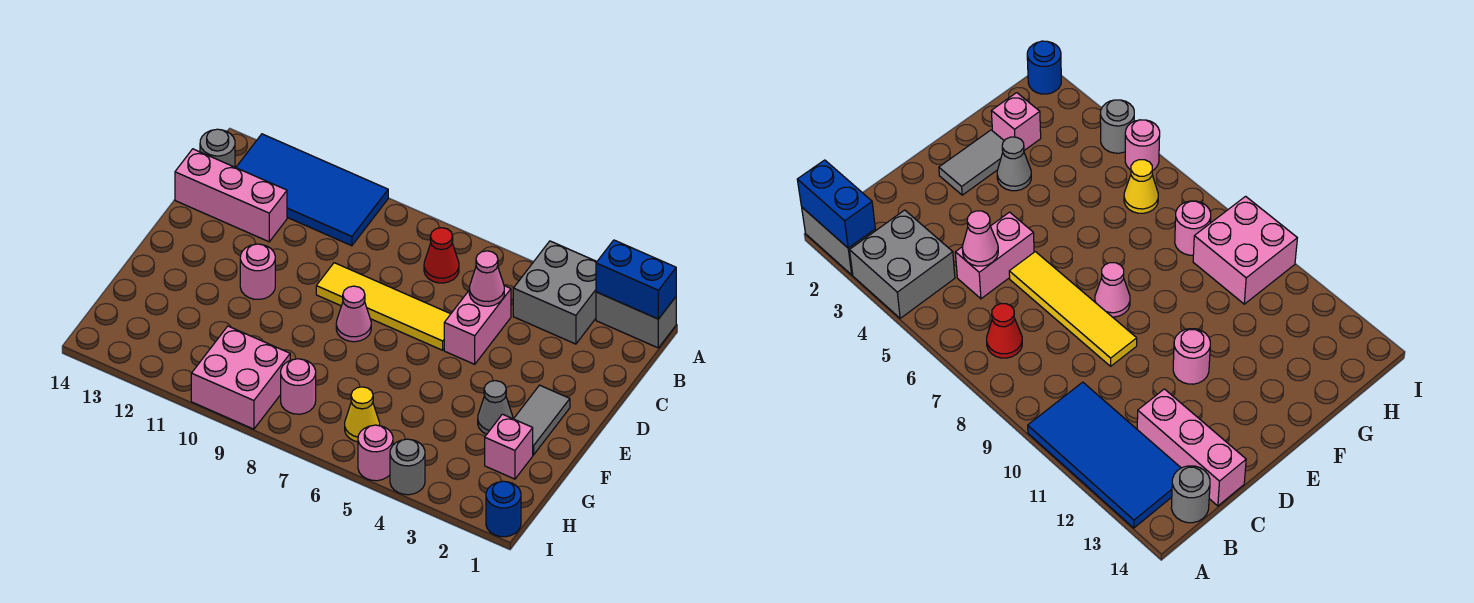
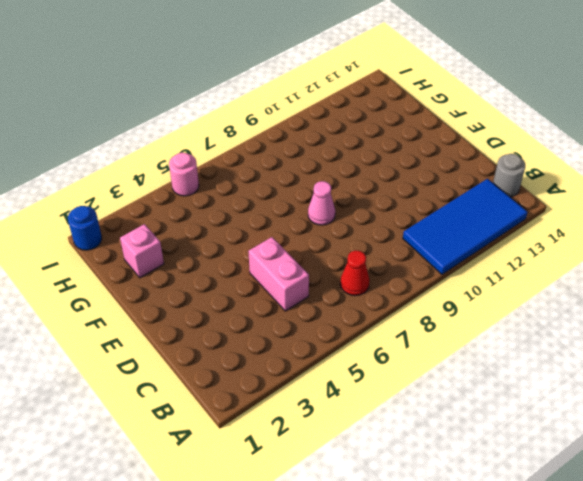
none -> grey brick A1:A2 level 1
none -> grey brick A3:B4 level 1
none -> pink brick C12:C14 level 1

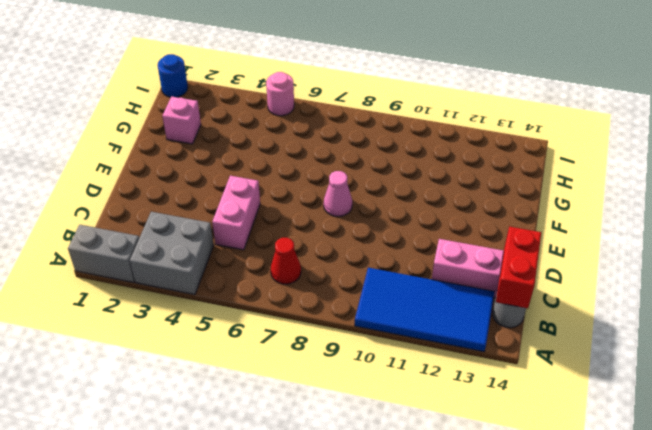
red brick B14:C14 level 2 -> none
none -> yellow tile D6:D9 level 1
none -> grey tile E2:F2 level 1
none -> pink round brick E11 level 1

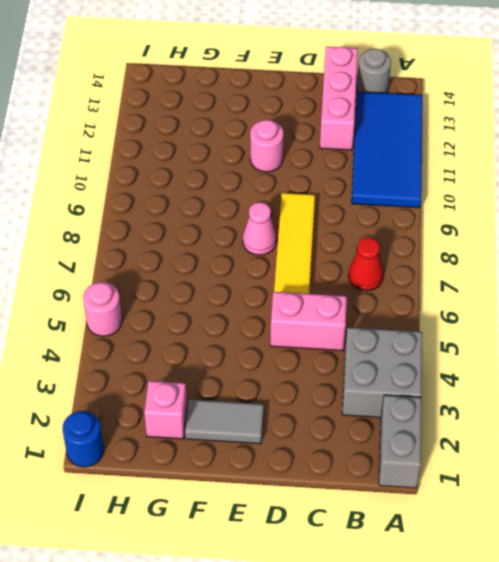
none -> grey cone F3 level 1
none -> yellow cone H6 level 1
none -> pink round brick H8 level 1

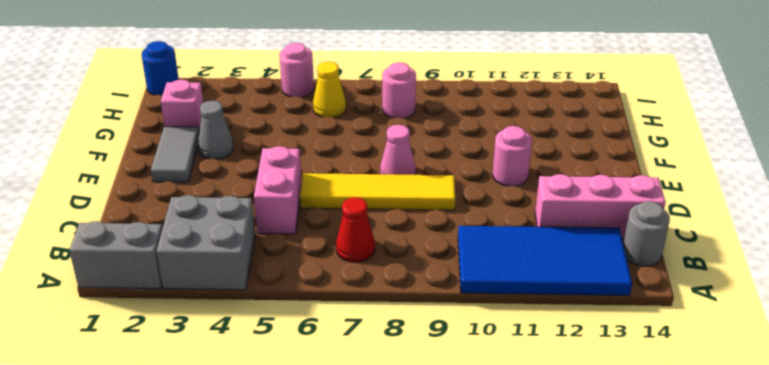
none -> pink brick H9:I10 level 1
none -> grey round brick I4 level 1
none -> blue brick A1:A2 level 2

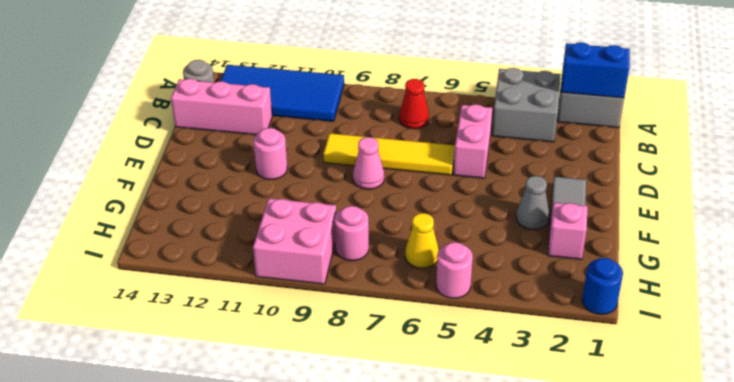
none -> grey round brick I4 level 1
none -> pink cone C5 level 2

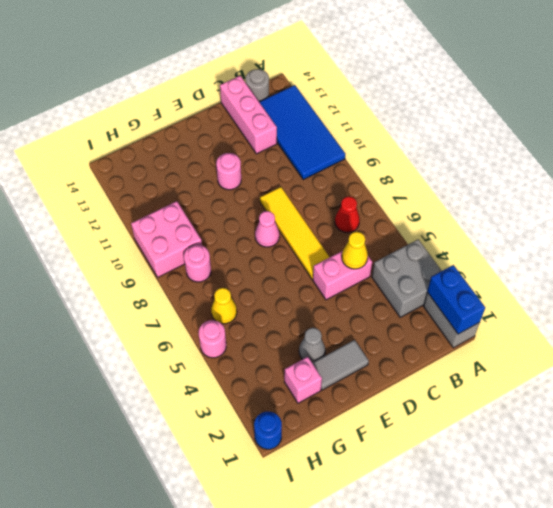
yellow cone C5 level 2 -> pink cone C5 level 2
none -> grey round brick I4 level 1

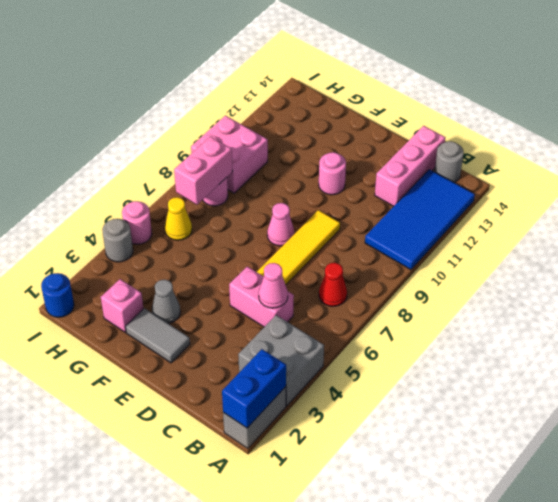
pink brick H7:H8 level 2 -> none

